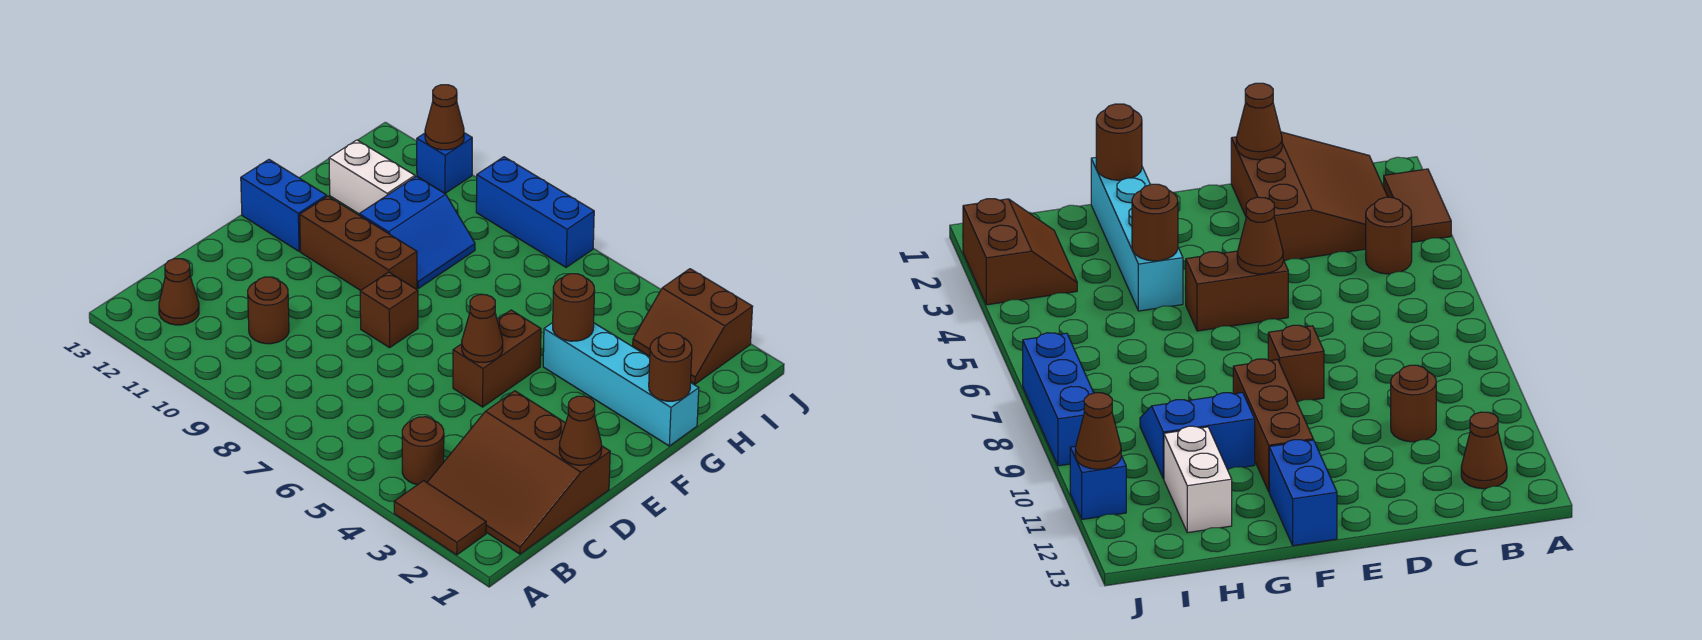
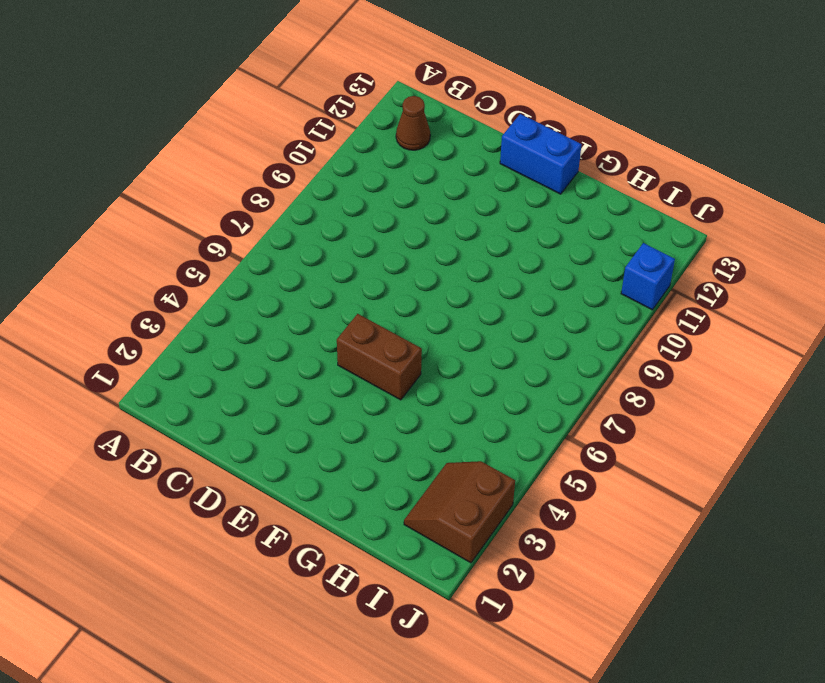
blue brick E13:F13 level 1 -> blue brick F12:F13 level 1
none -> brown tile A2:A3 level 1
none -> brown slope B1:D3 level 1 top D
none -> brown round brick B4 level 1

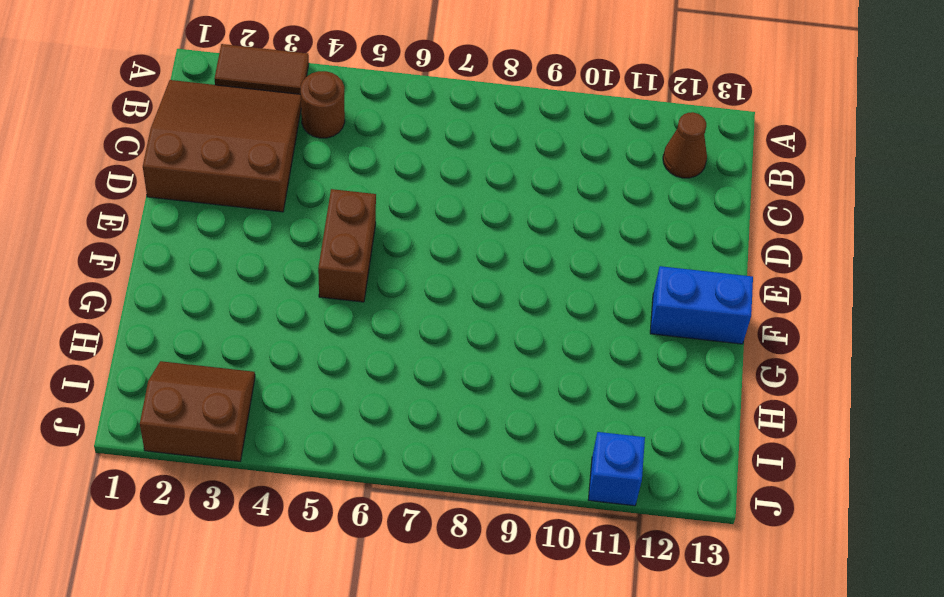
none -> brown round brick C10 level 1
none -> brown brick E8 level 1
none -> brown brick F9:F11 level 1

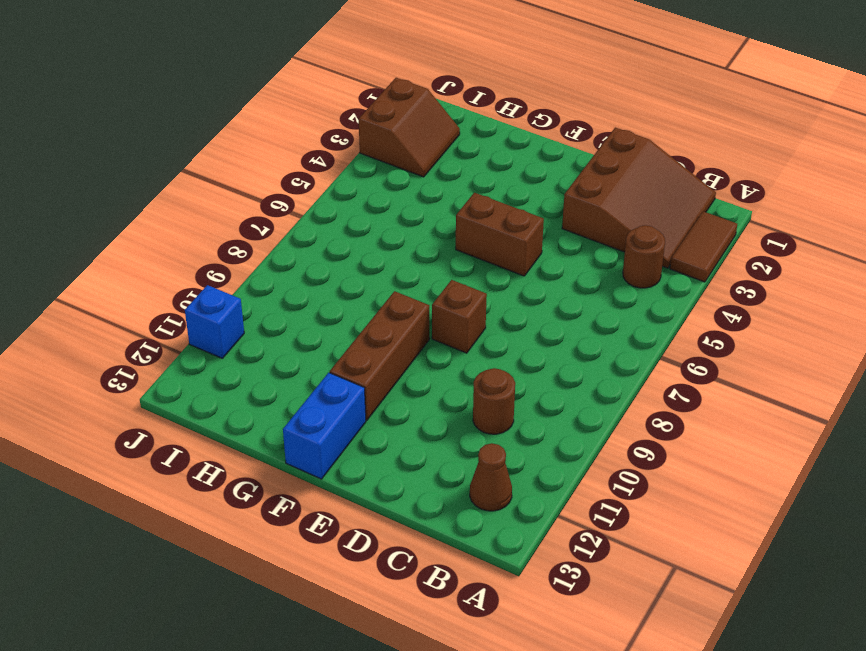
none -> cyan brick G1:G4 level 1
none -> blue slope G9:H10 level 1 top 10
none -> white brick H11:H12 level 1

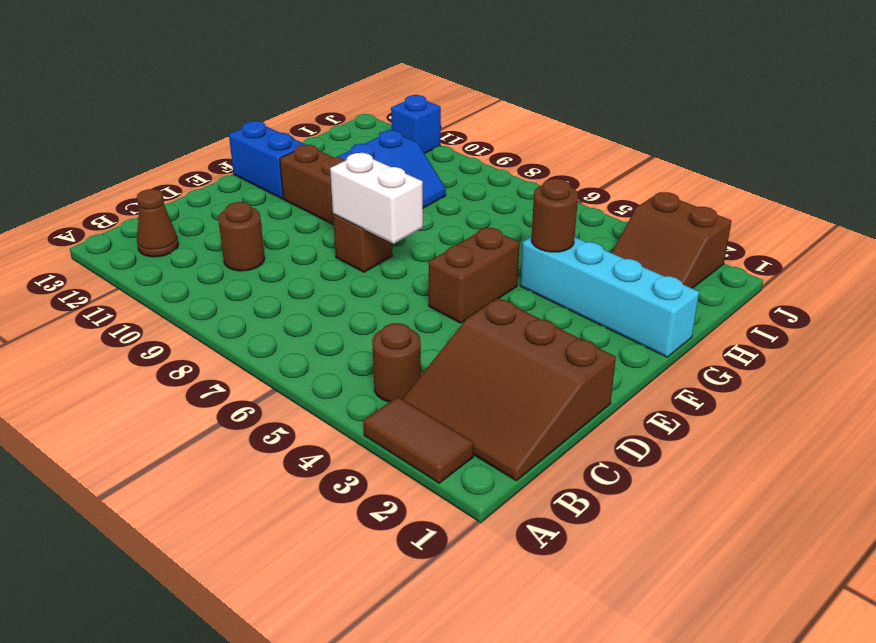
white brick E7:E8 level 2 -> white brick H11:H12 level 1
none -> blue brick J7:J9 level 1
none -> brown cone D1 level 2
none -> brown cone E5 level 2

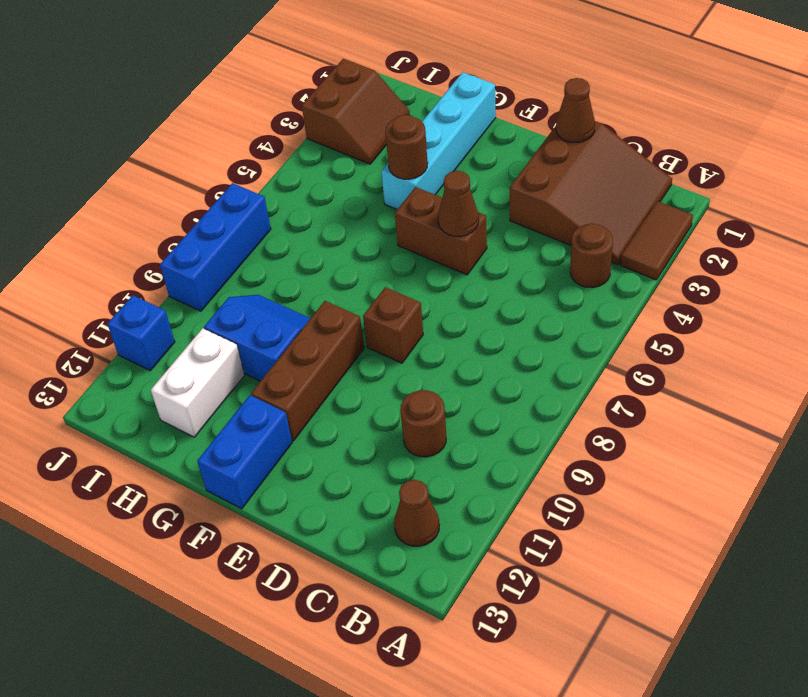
none -> brown round brick G1 level 2
none -> brown cone J11 level 2

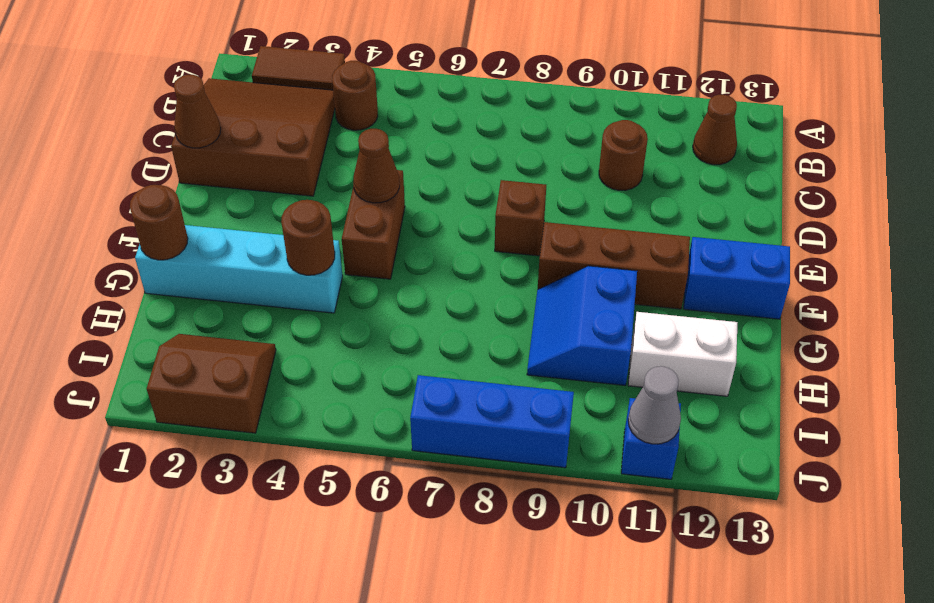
grey cone J11 level 2 -> brown cone J11 level 2

